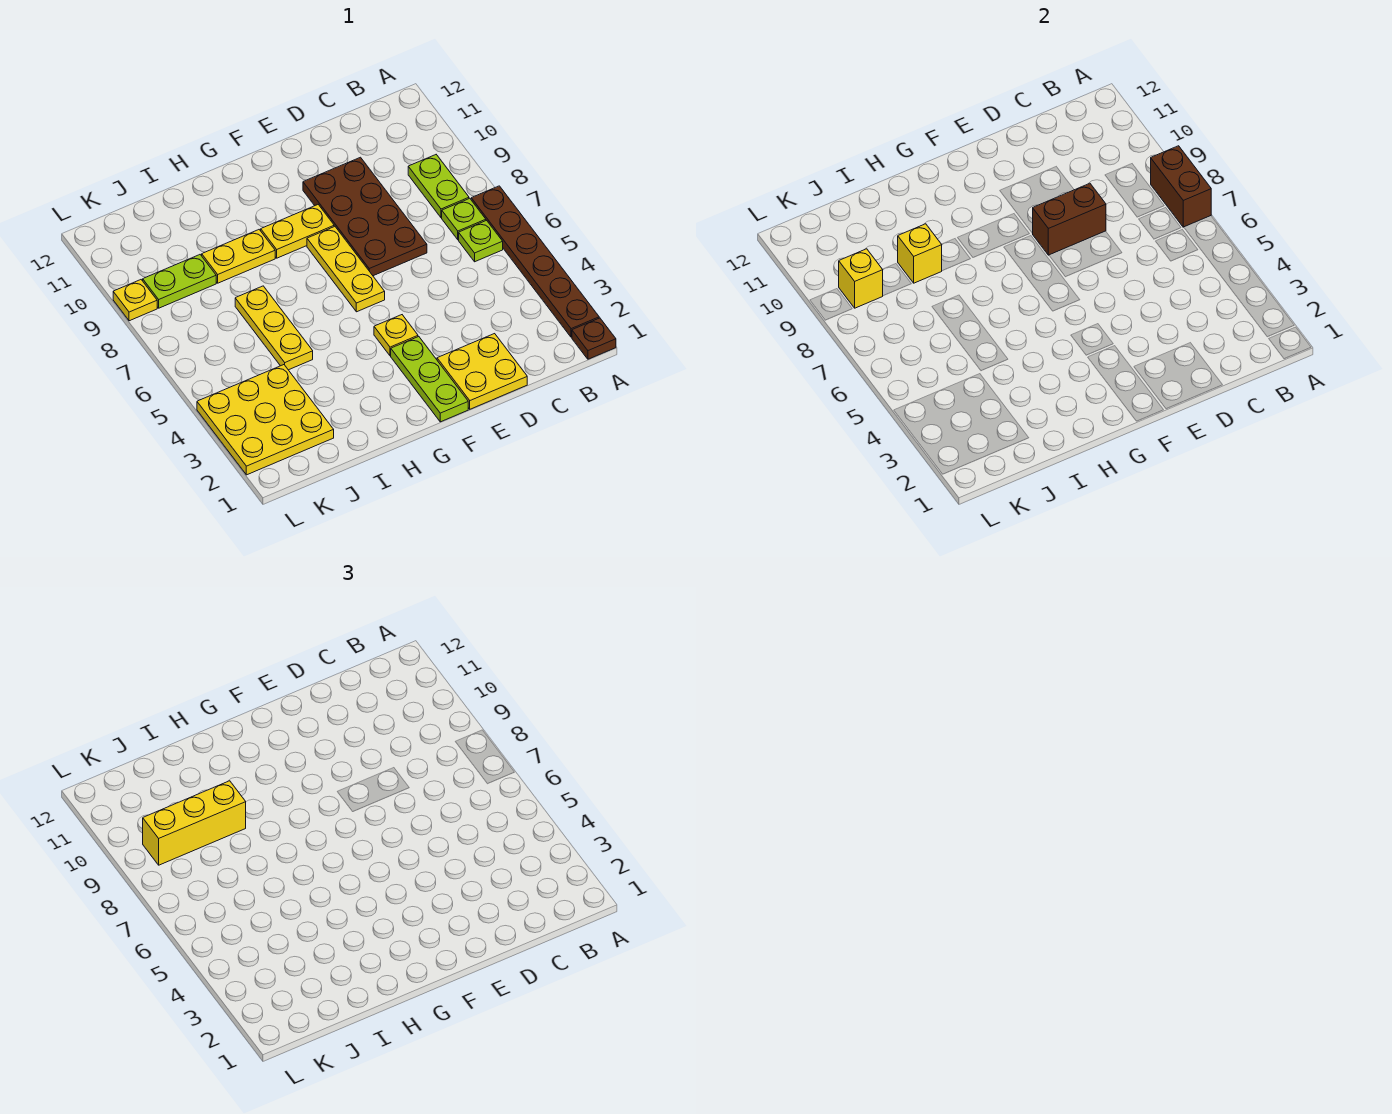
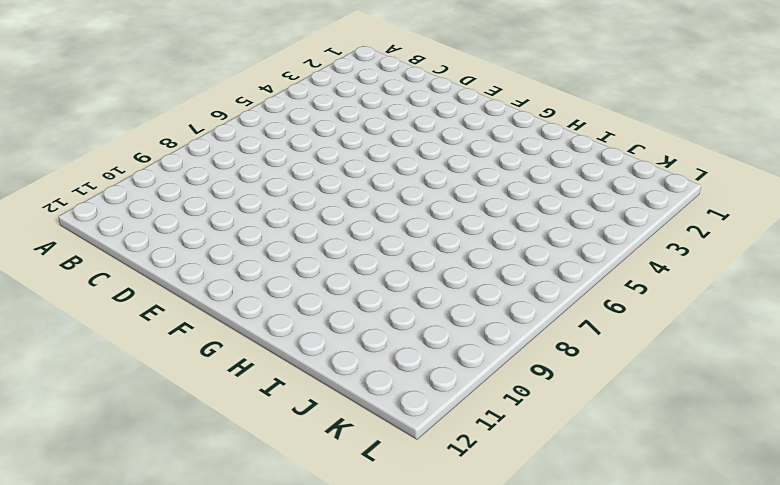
none -> brown plate A1 level 1
none -> brown plate A2:A7 level 1
none -> lime plate B6 level 1

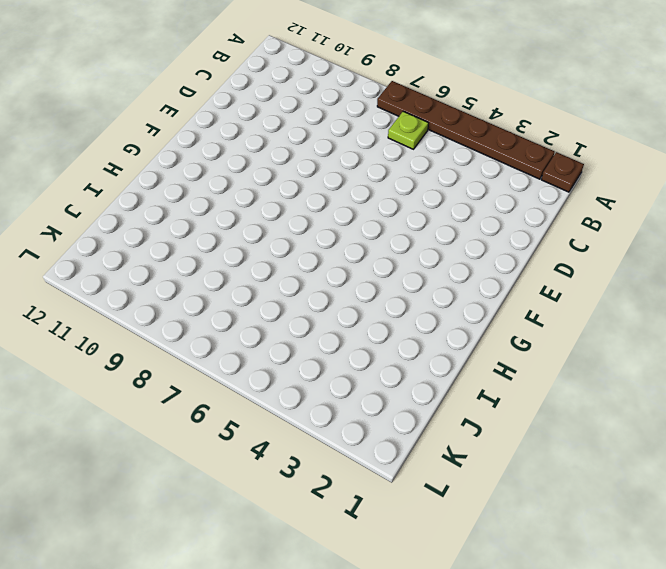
none -> lime plate B7 level 1
none -> lime plate B8:B9 level 1
none -> yellow plate D1:E2 level 1

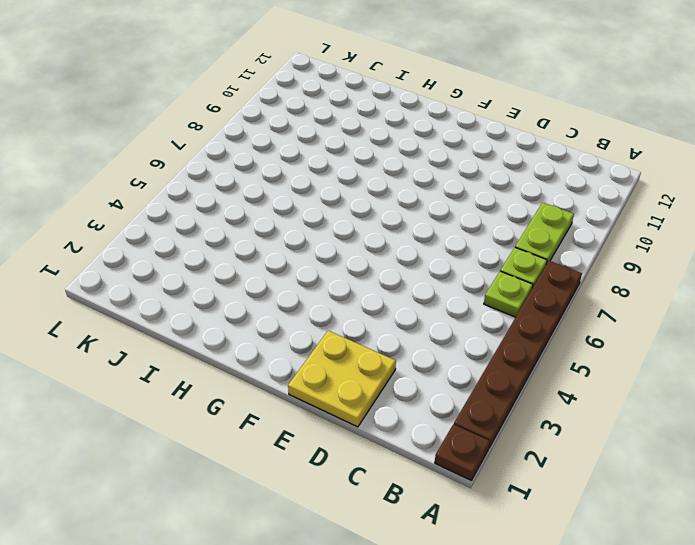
none -> brown plate D7:E10 level 1
none -> lime plate F1:F3 level 1
none -> yellow plate F4 level 1

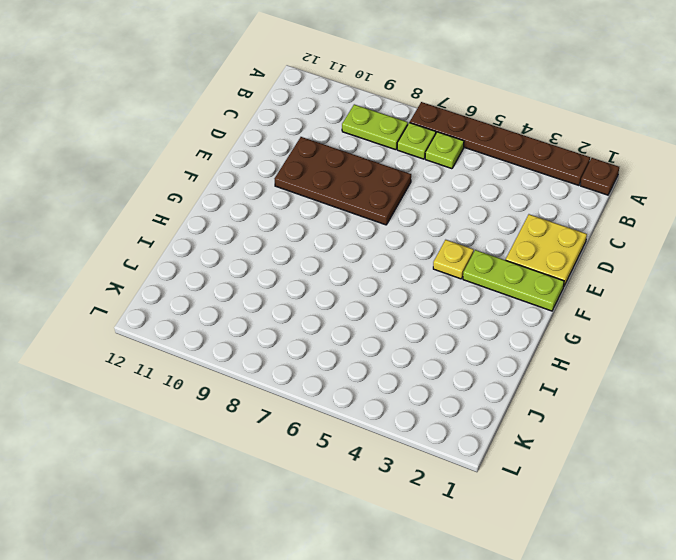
none -> yellow plate F6:F8 level 1
none -> yellow plate F9:G9 level 1
none -> yellow plate H9:I9 level 1

